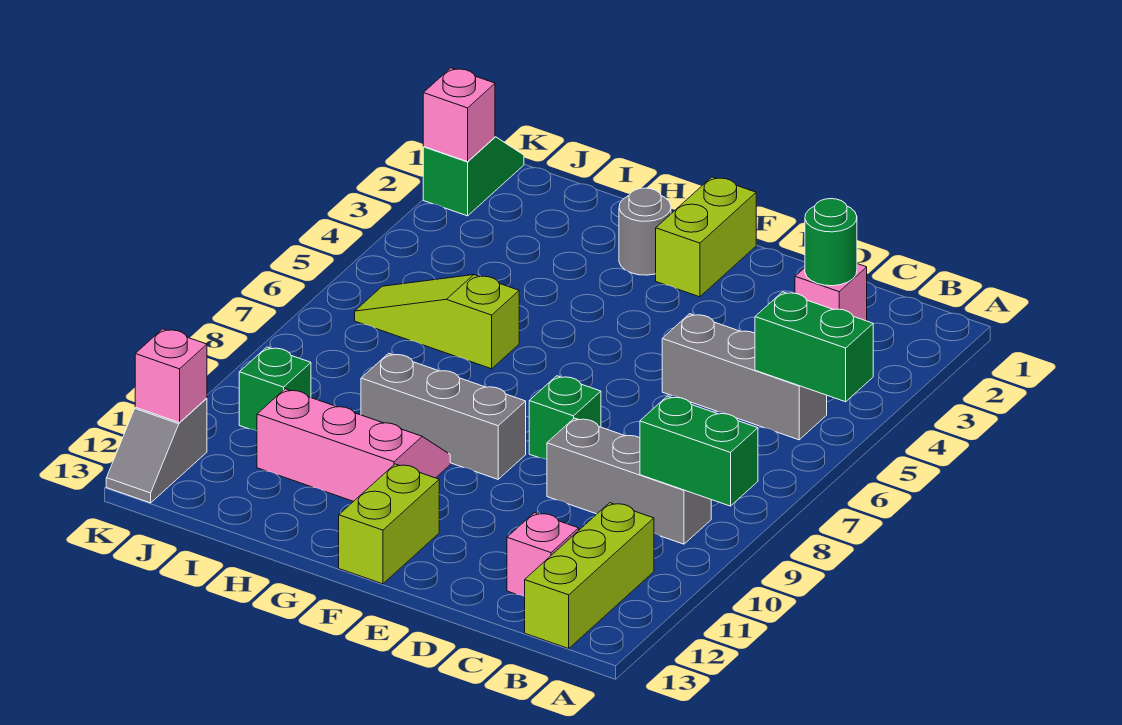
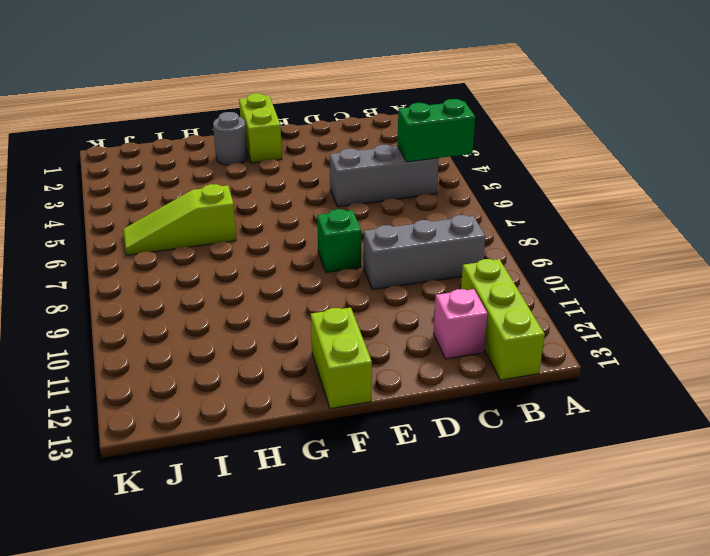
none -> pink brick C2 level 1
none -> grey brick F9:H9 level 1
none -> pink slope G10:I11 level 1 top 11

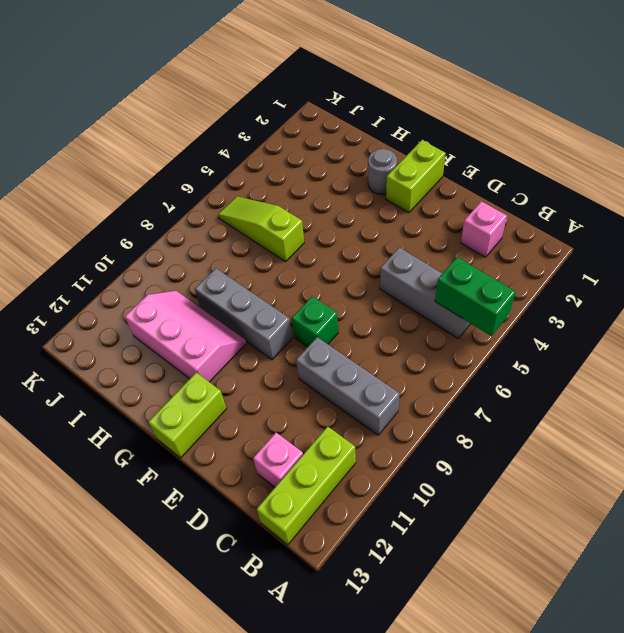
none -> green brick J10 level 1
none -> green slope K1:K2 level 1 top 2
none -> grey slope K12:K13 level 1 top 12

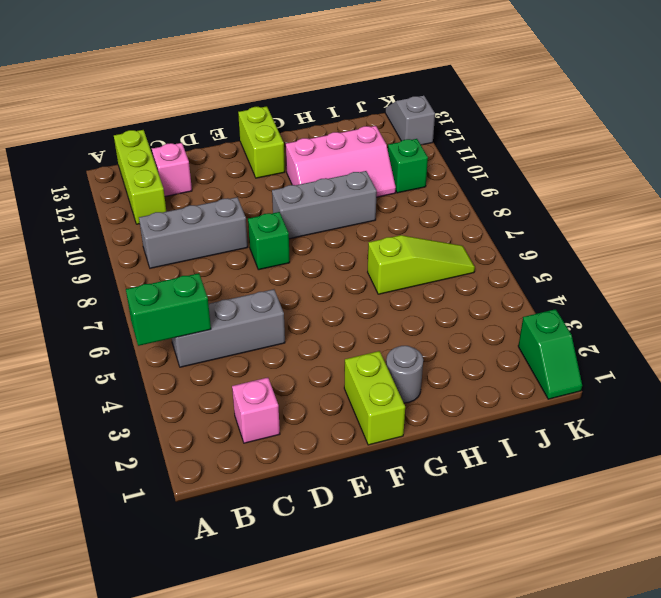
none -> green brick A9:B9 level 2
none -> green round brick C2 level 2
none -> pink brick K2 level 2

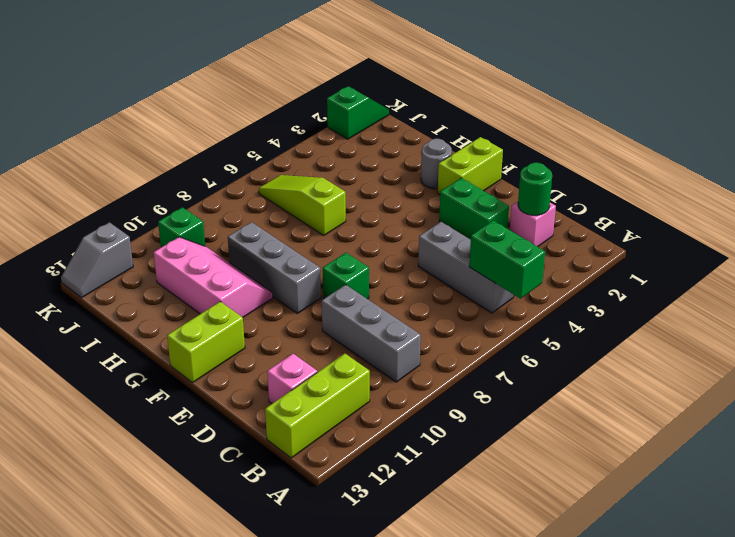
green brick D3:E3 level 1 -> green brick A9:B9 level 2
none -> pink brick K2 level 2
none -> pink brick K12 level 2

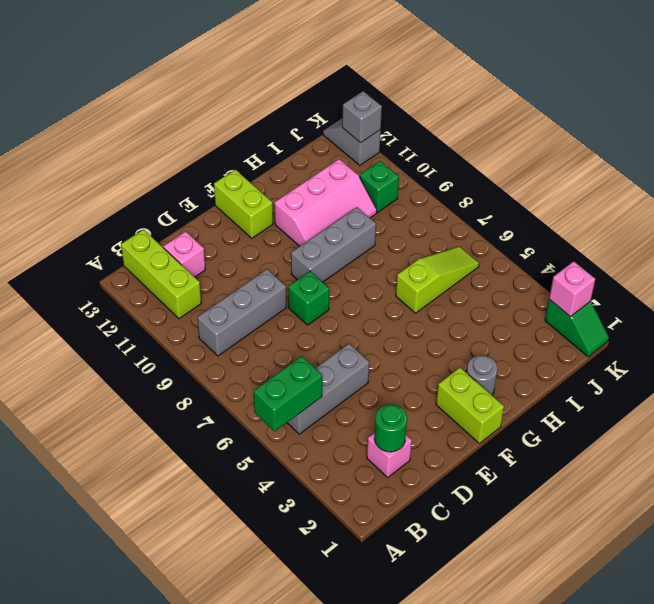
grey brick K12 level 2 -> pink brick K12 level 2
none -> green brick A9:B9 level 2

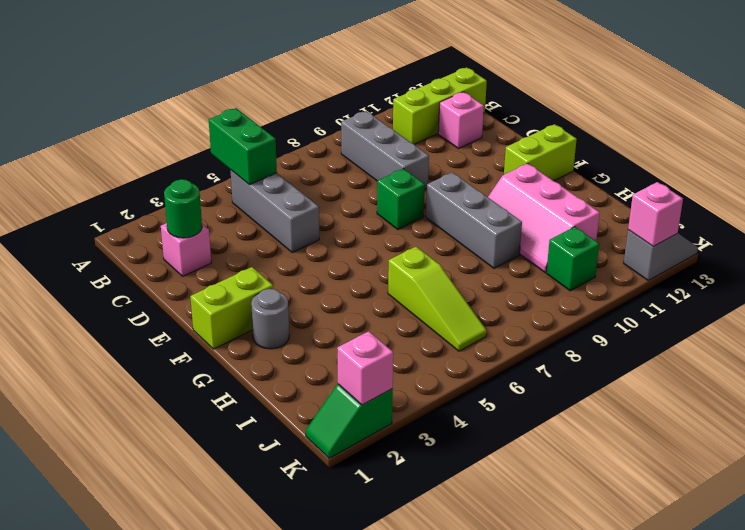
none -> green brick A9:B9 level 2

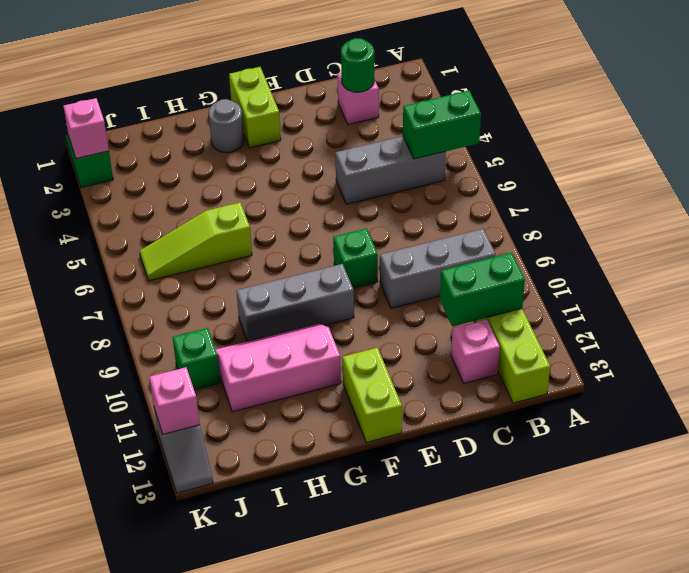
green brick B11:C11 level 2 -> green brick A9:B9 level 2

